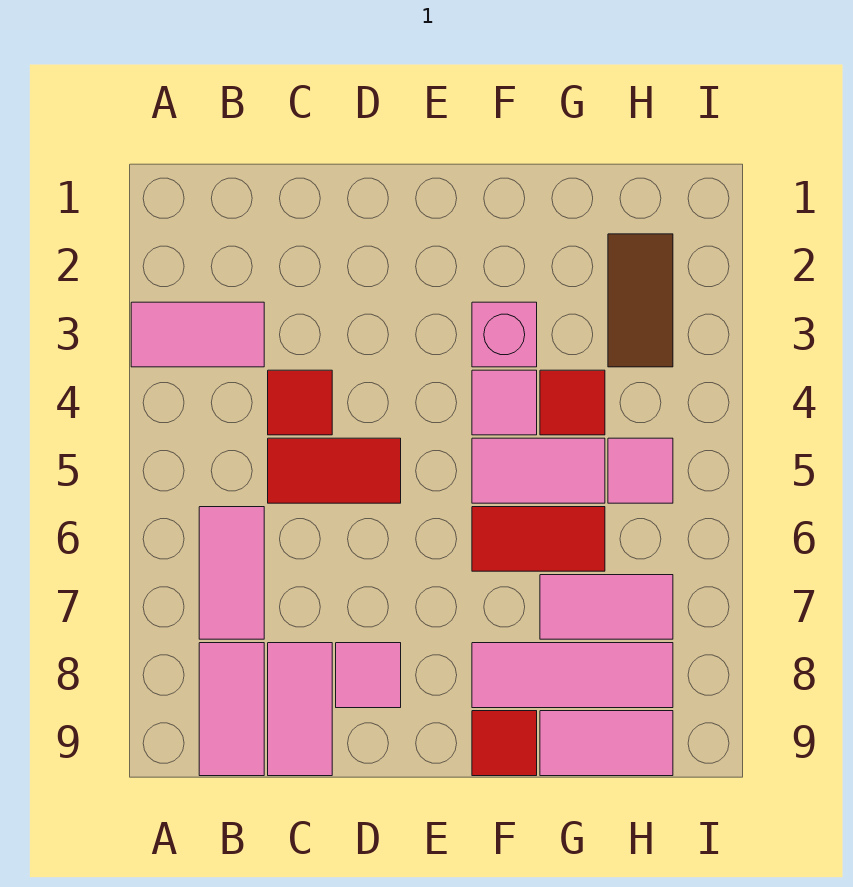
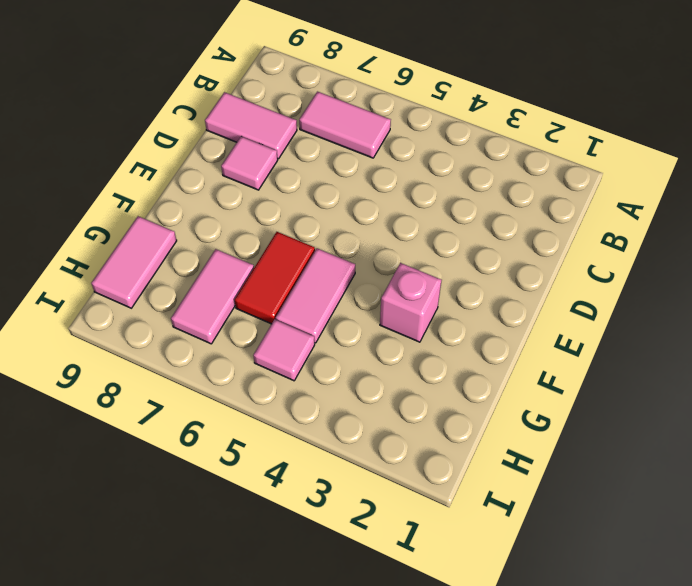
none -> pink tile A3:B3 level 1
none -> pink tile B8:B9 level 1
none -> red tile C4 level 1

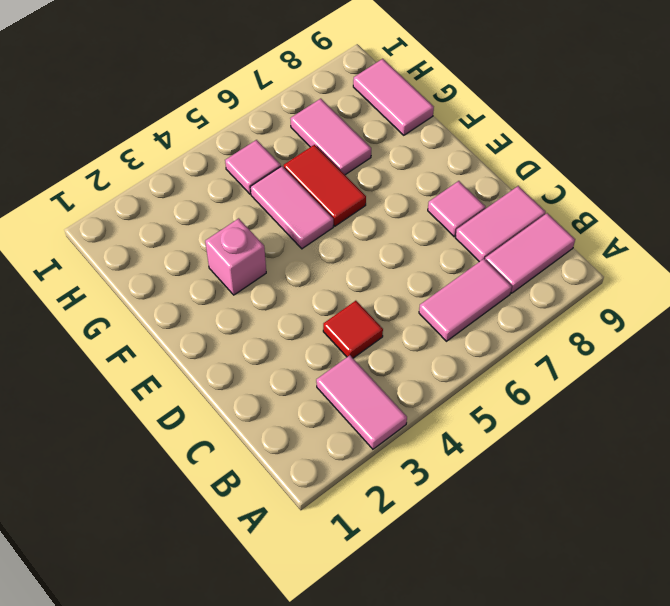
none -> red tile C5:D5 level 1
none -> pink tile F4 level 1
none -> pink tile F8:H8 level 1

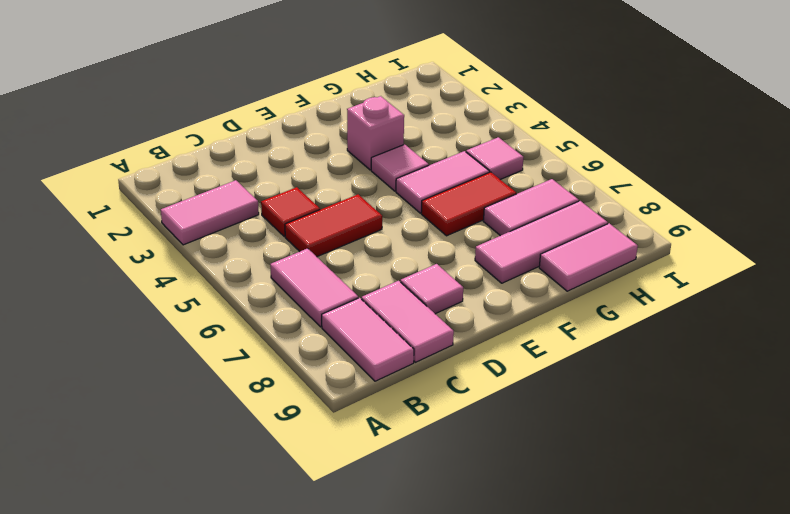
none -> red tile F9 level 1
none -> red tile G4 level 1
none -> brown tile H2:H3 level 1

